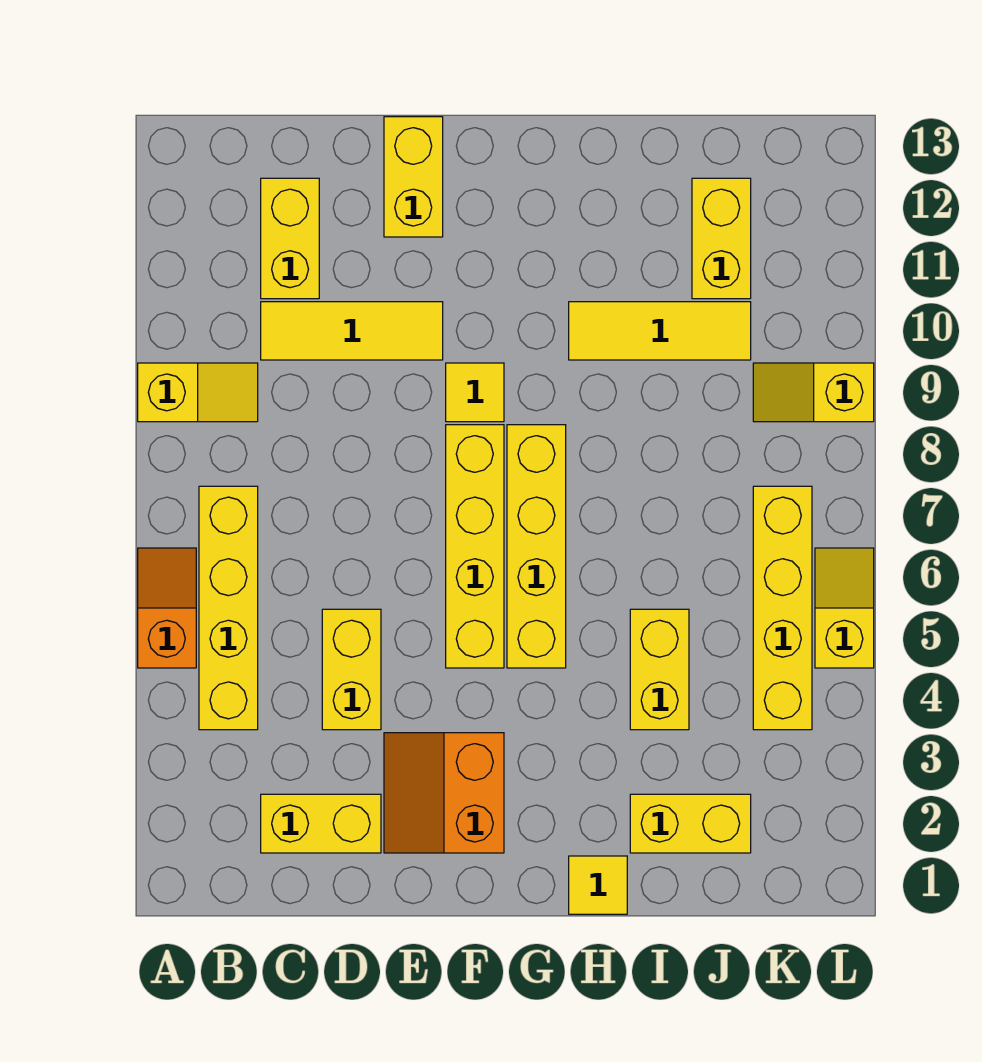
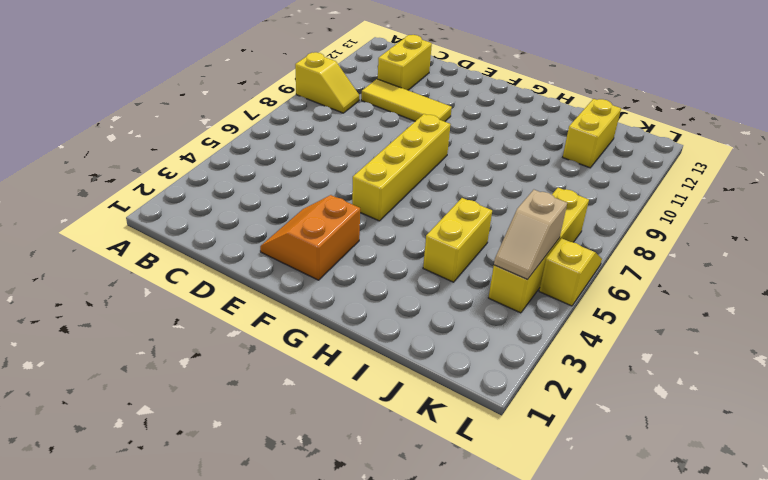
tan slope K4:K5 level 2 top 5 -> none
none -> orange slope A5:A6 level 1 top 5
none -> yellow brick B4:B7 level 1
none -> yellow brick C2:D2 level 1

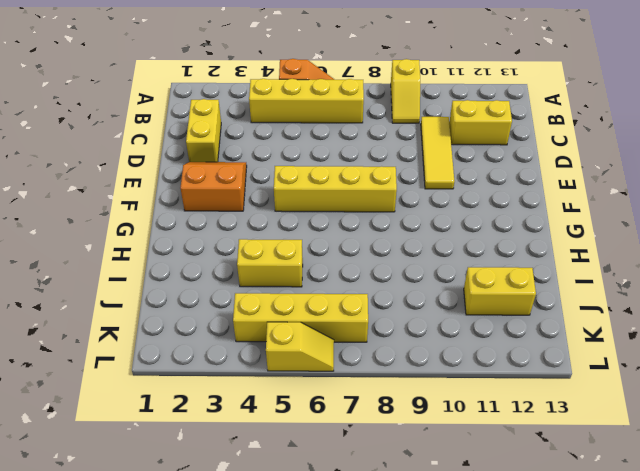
none -> yellow brick D4:D5 level 1
none -> yellow brick E12:E13 level 1
none -> yellow tile F9 level 1

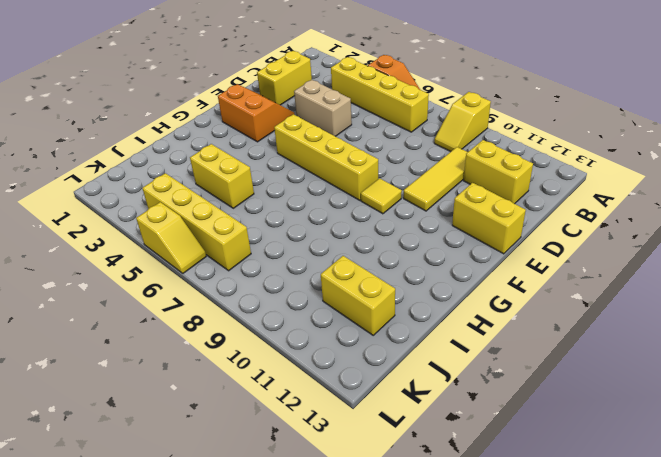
tan brick D4:D5 level 1 -> yellow brick D4:D5 level 1
none -> yellow brick G5:G8 level 1
none -> yellow tile H1 level 1
none -> yellow tile H10:J10 level 1

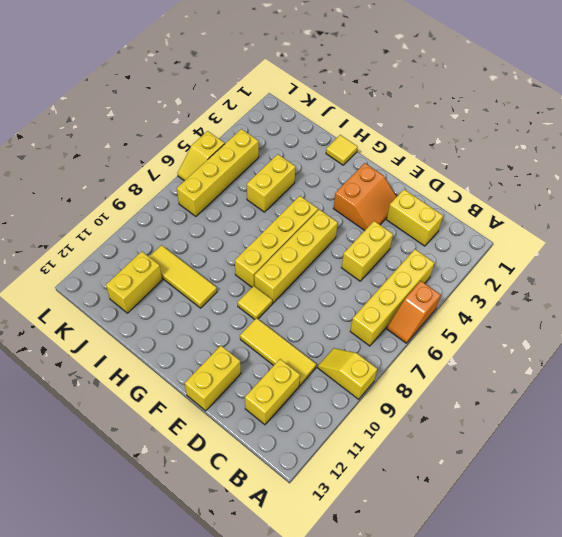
none -> yellow brick I2:J2 level 1
none -> yellow slope K9:L9 level 1 top L

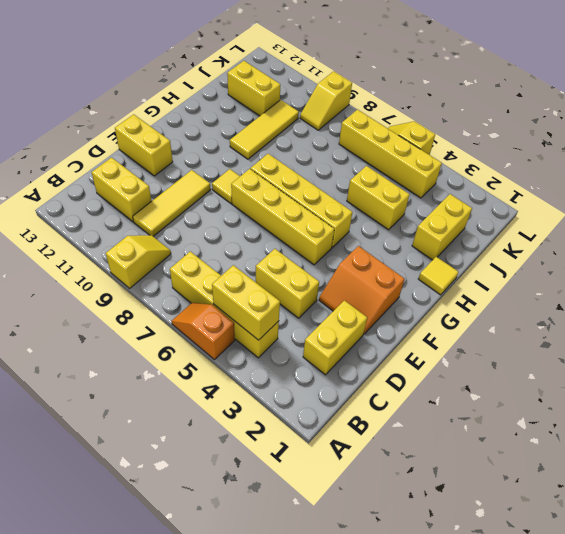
yellow brick B4:B5 level 2 -> none

